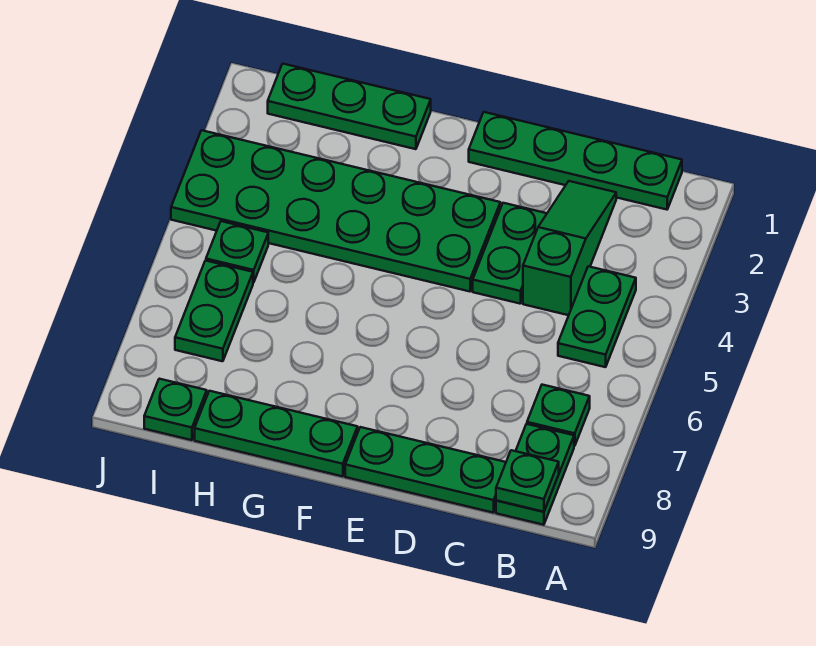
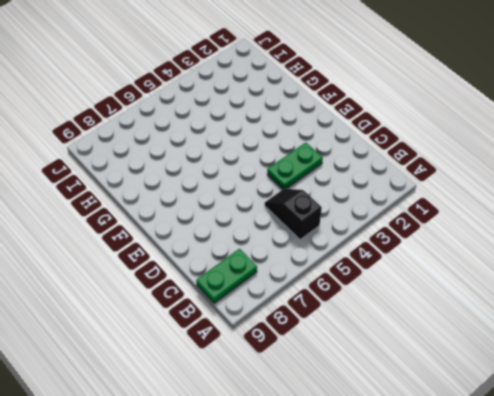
black slope B5:C5 level 1 top B -> green plate B4:B5 level 1
none -> green plate B1:E1 level 1
none -> green plate B7 level 1
none -> green slope C2:C4 level 1 top 4

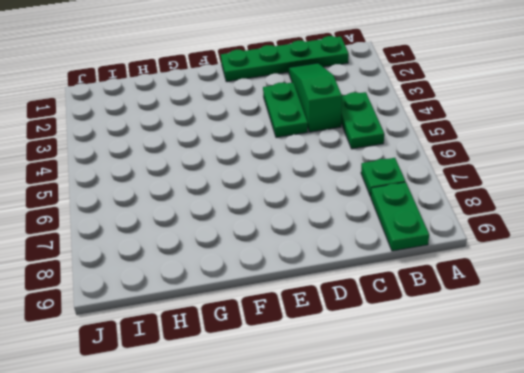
none -> green plate C9:E9 level 1
none -> green plate E3:J4 level 1
none -> green plate F9:H9 level 1

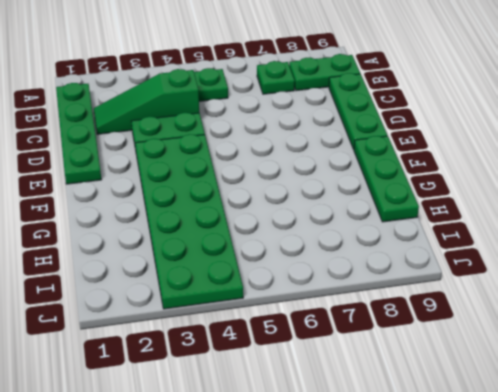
none -> green plate G1:I1 level 1
none -> green plate I5 level 1
none -> green plate I6:I7 level 1

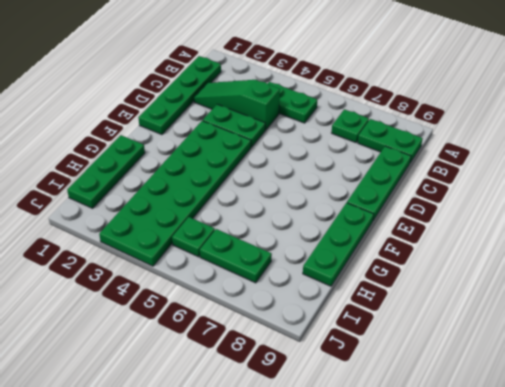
none -> green plate I9 level 1
none -> green plate B9 level 2

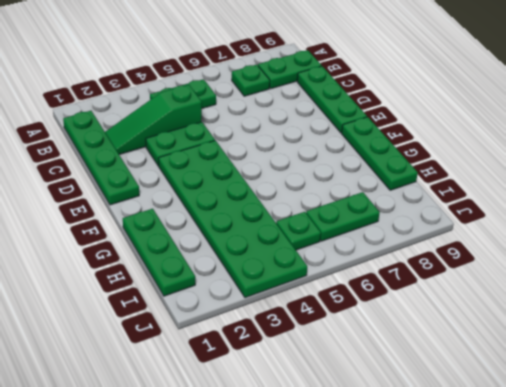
none -> green plate I9 level 1
none -> green plate B9 level 2

